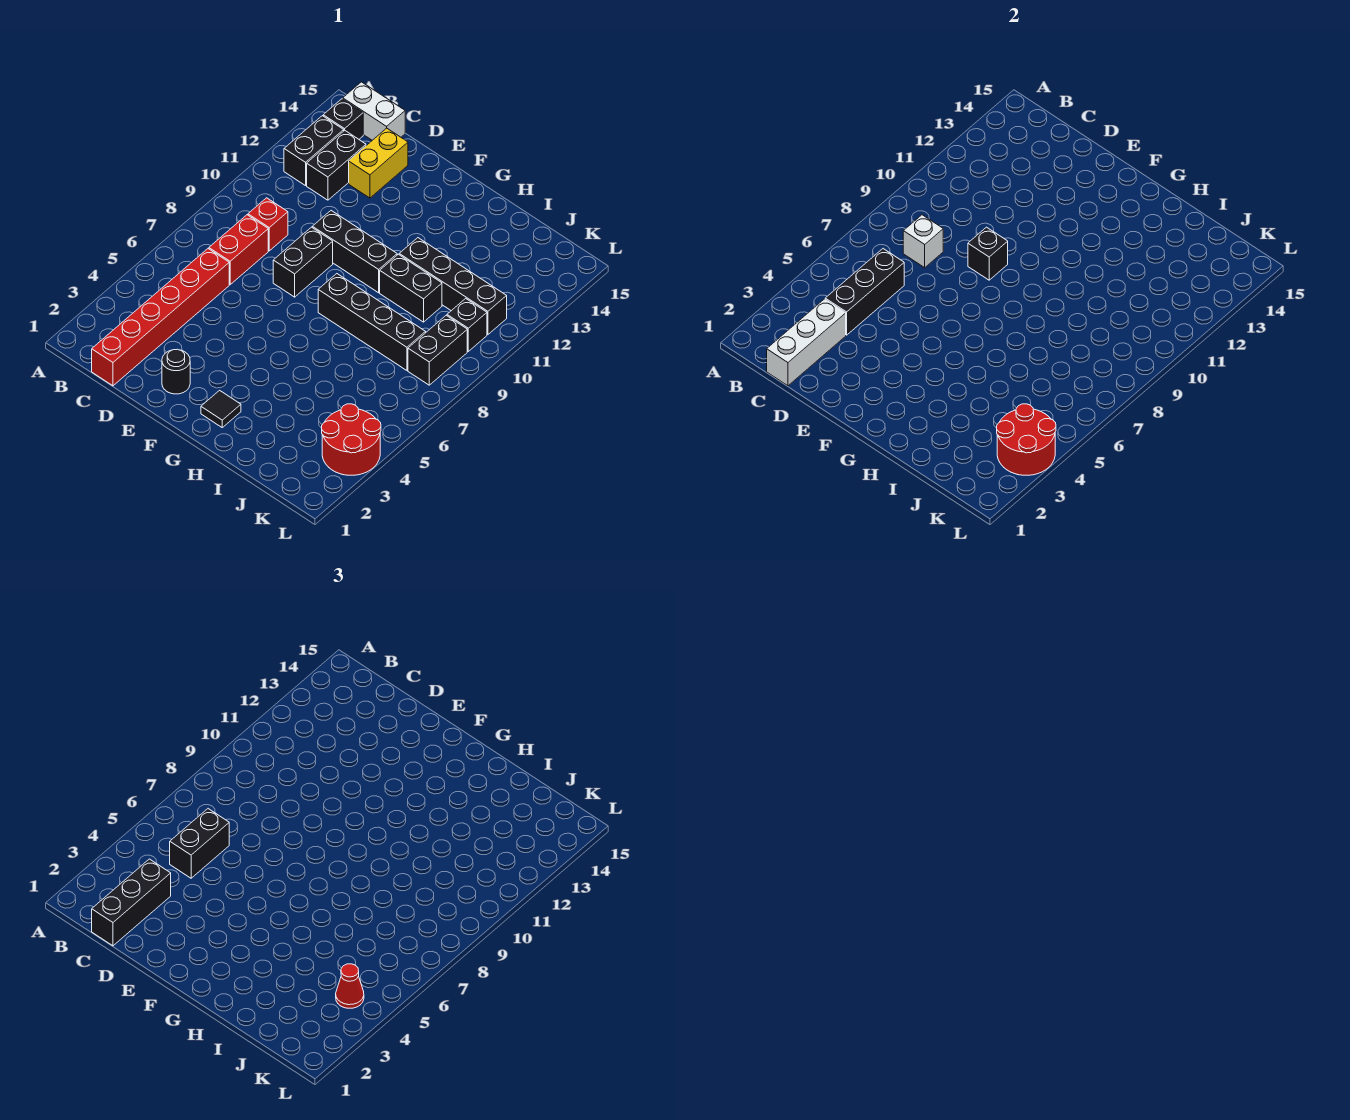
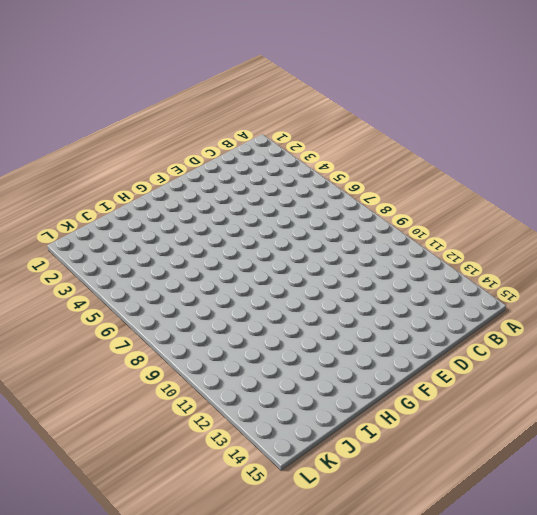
none -> black brick B12:B13 level 1
none -> black brick B14 level 1
none -> white brick B15:C15 level 1

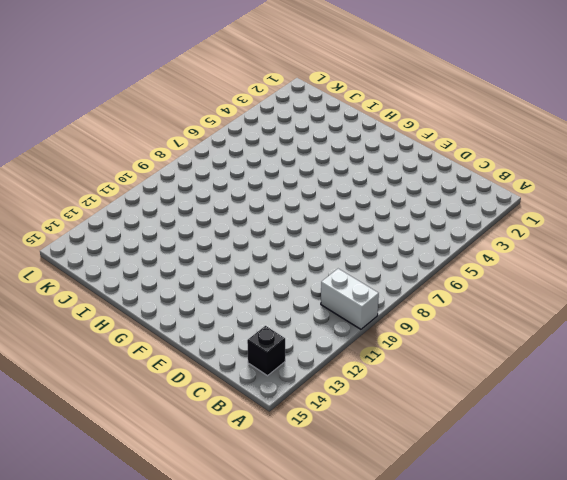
white brick A10:B10 level 1 -> white brick B15:C15 level 1
none -> black brick B12:B13 level 1
none -> red brick C1:C6 level 1
none -> red brick C7:C8 level 1

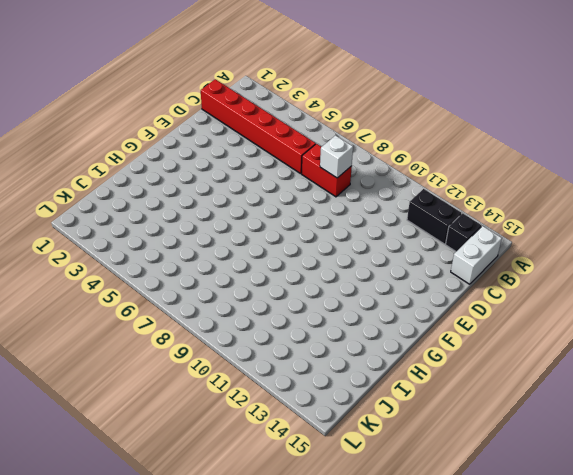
none -> red brick C9 level 1
none -> black brick C12:C13 level 1
none -> yellow brick D13:D14 level 1

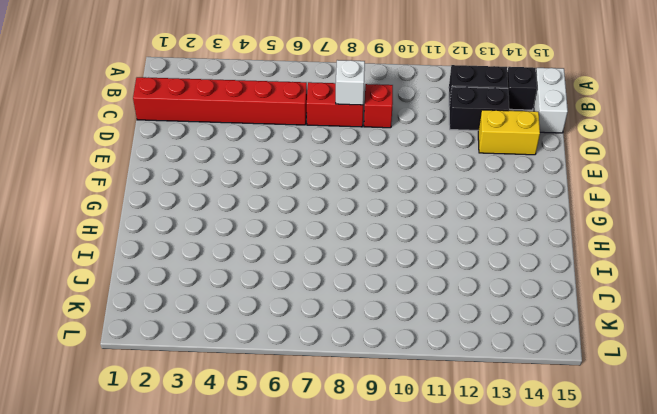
none -> black round brick E2 level 1
none -> black brick E8:E9 level 1
none -> black brick E10:G10 level 1

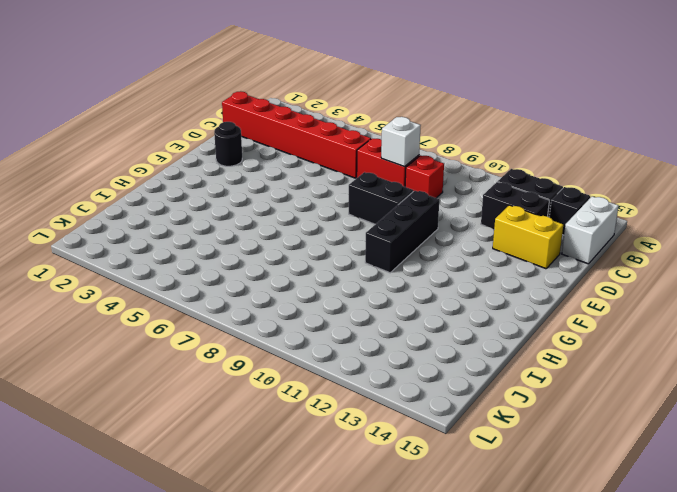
none -> black tile G2 level 1
none -> black brick G8:J8 level 1
none -> black brick H10:I10 level 1

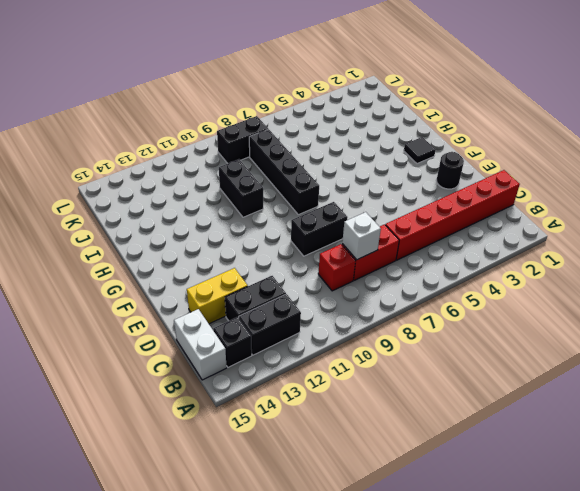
none -> black brick E10:G10 level 1
none -> black brick H11:K11 level 1
none -> red round brick K3:L4 level 1

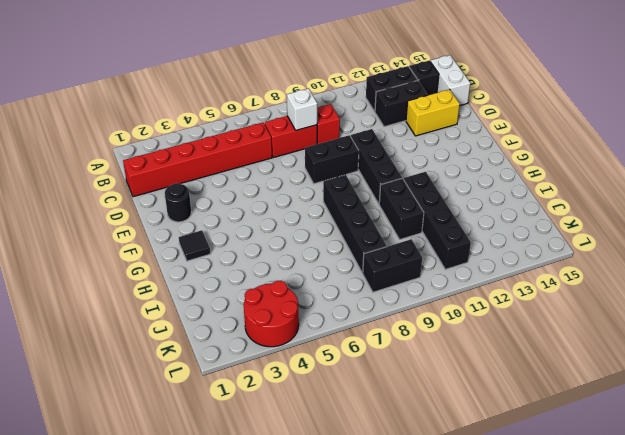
none -> black brick K10 level 1
none -> white brick C1:C3 level 2
none -> black brick C4:C6 level 2

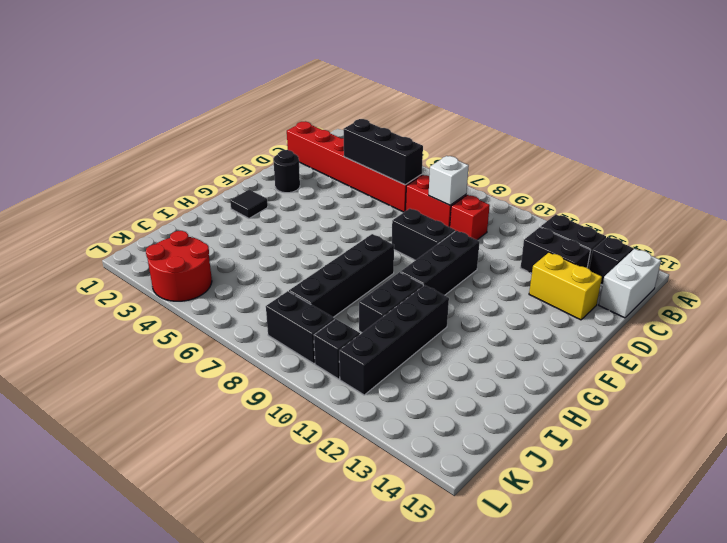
none -> white brick C1:C3 level 2
none -> black brick E9 level 2
none -> red round brick K3:L4 level 2

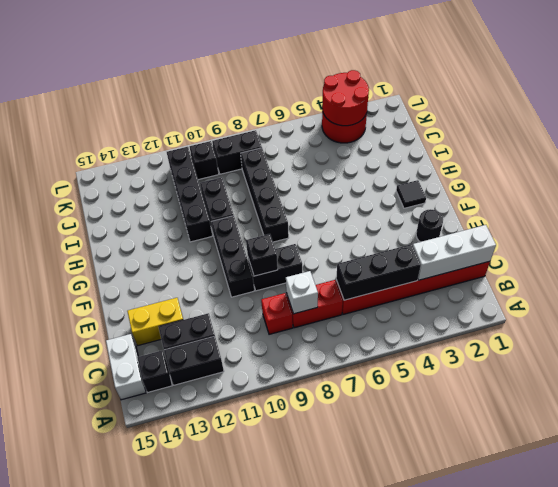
none -> black brick C1:C3 level 3
none -> black brick C5:C6 level 3
none -> red cone K4 level 3

